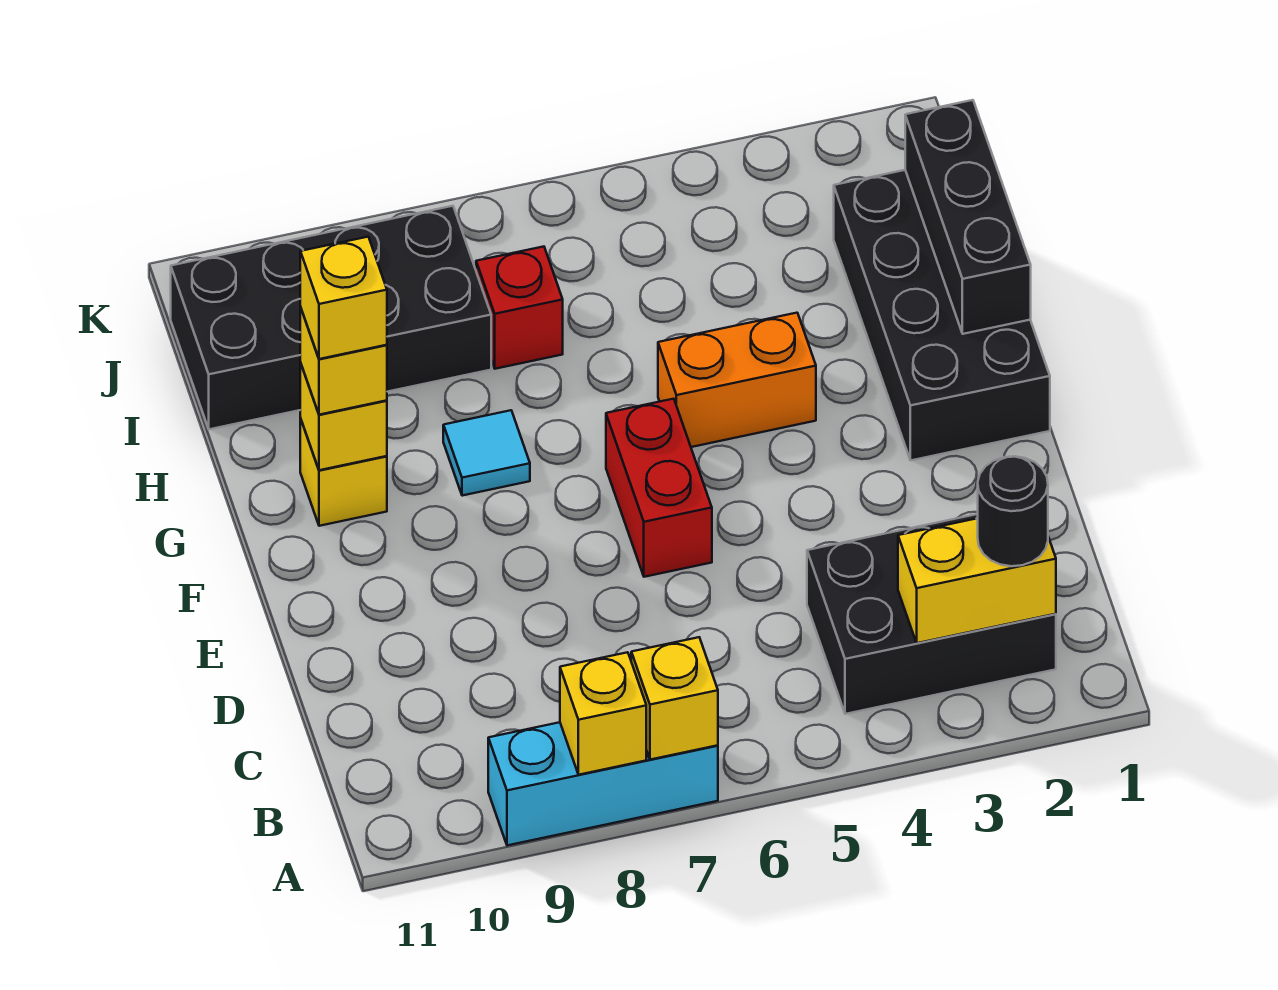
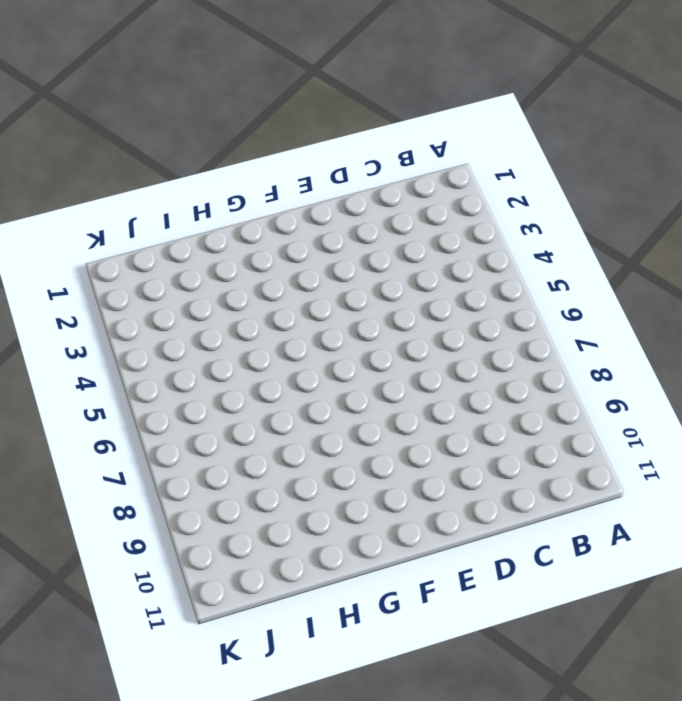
none -> cyan brick A7:A9 level 1
none -> black brick B2:C4 level 1
none -> red brick E6:F6 level 1

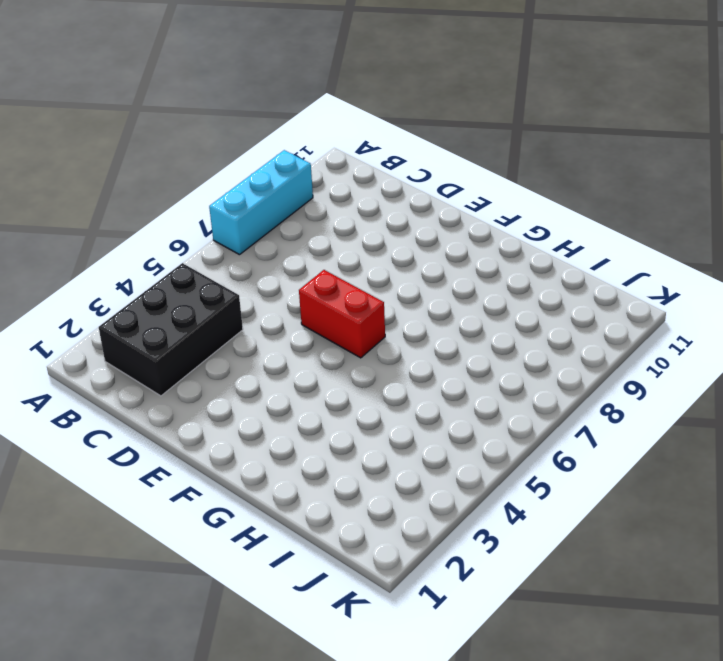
none -> black brick F1:I2 level 1
none -> orange brick G4:G5 level 1
none -> cyan tile G8 level 1

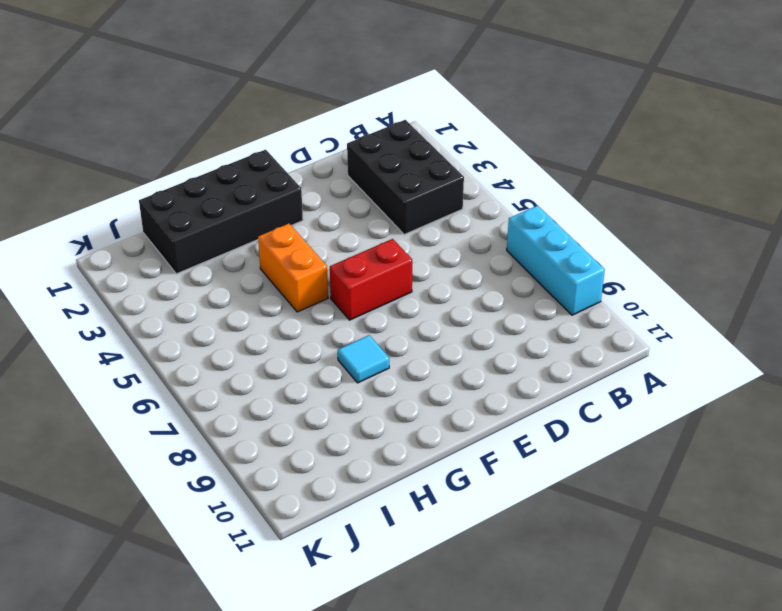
none -> yellow brick G10 level 1
none -> red brick I7 level 1
none -> black brick I8:J11 level 1

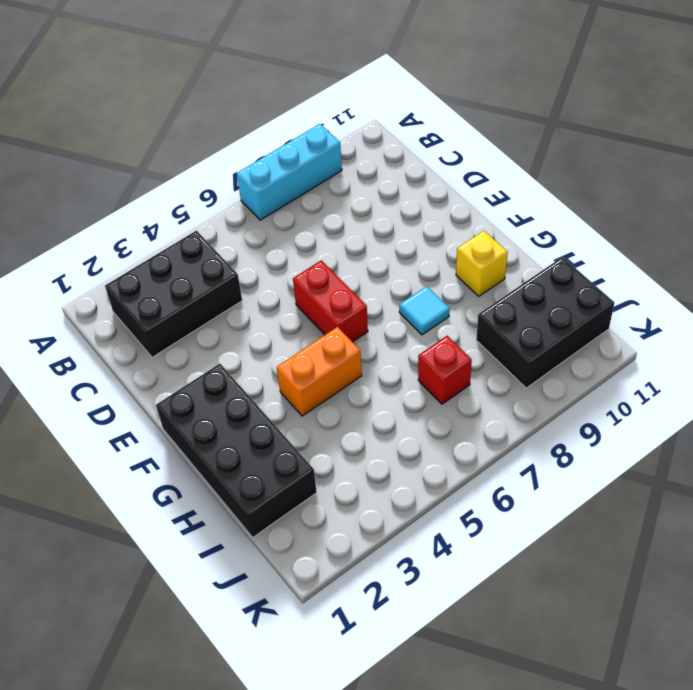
black brick I9:J11 level 1 -> black brick I8:J11 level 1
none -> yellow brick A7 level 2
none -> yellow brick A8 level 2
none -> yellow brick B2:B3 level 2

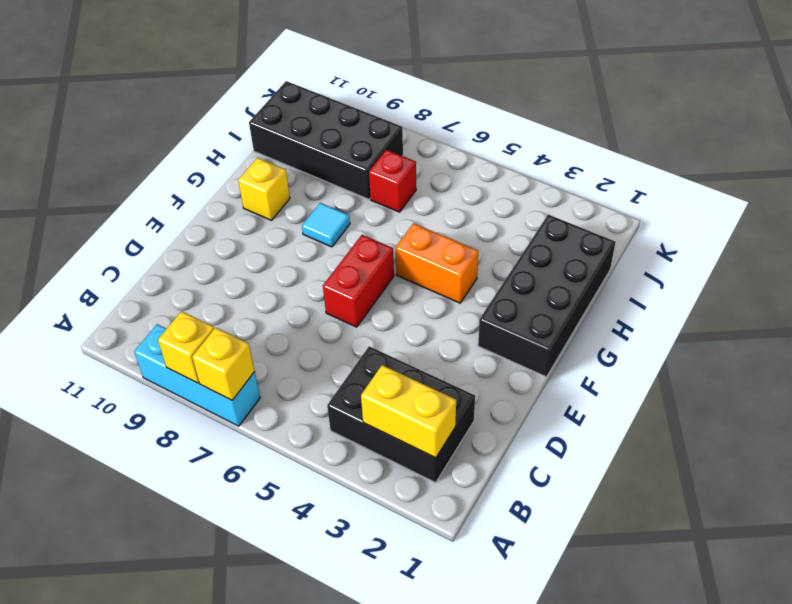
none -> black brick G1:I1 level 2
none -> yellow brick G10 level 2
none -> black round brick B2 level 3

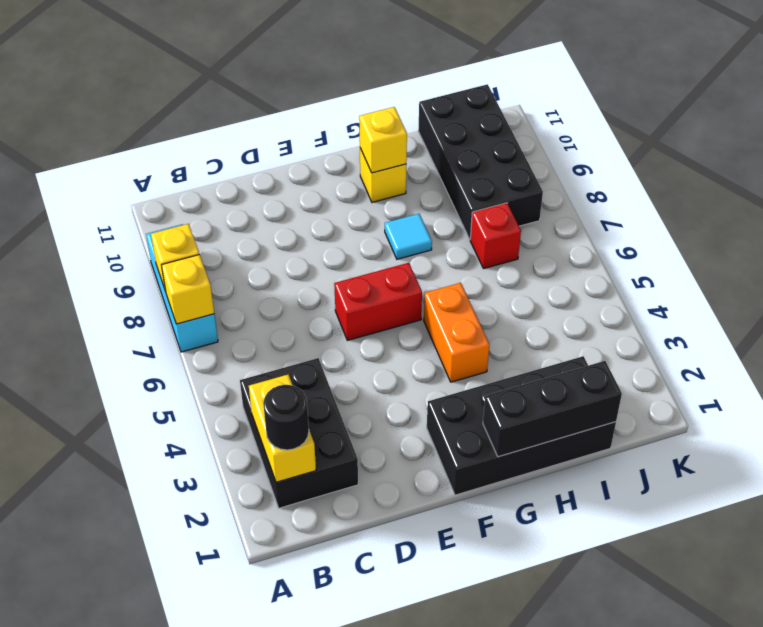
none -> yellow brick G10 level 3
none -> yellow brick G10 level 4

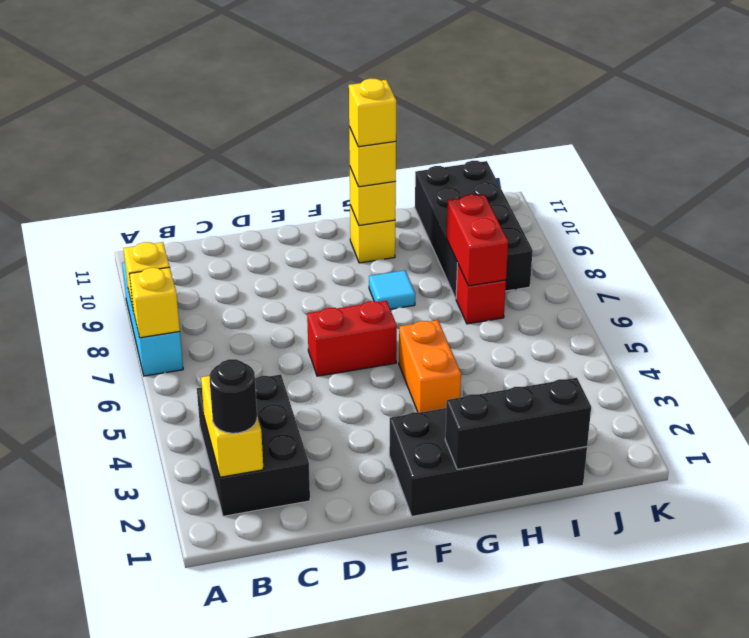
red brick I7:I8 level 2 -> none

